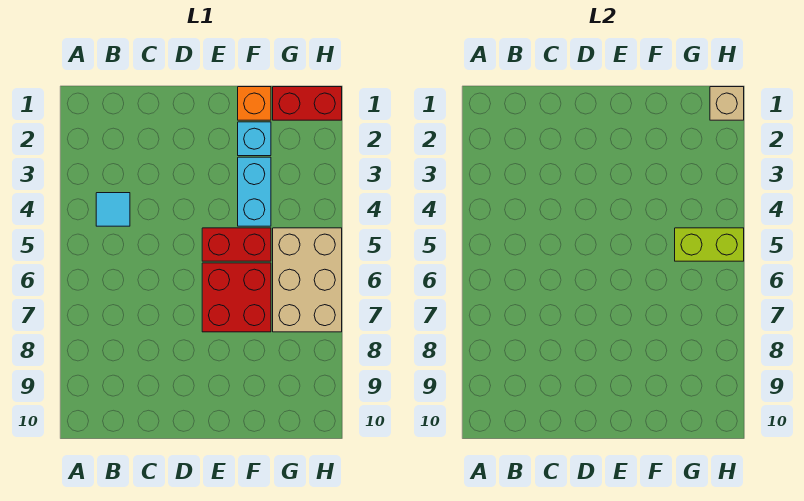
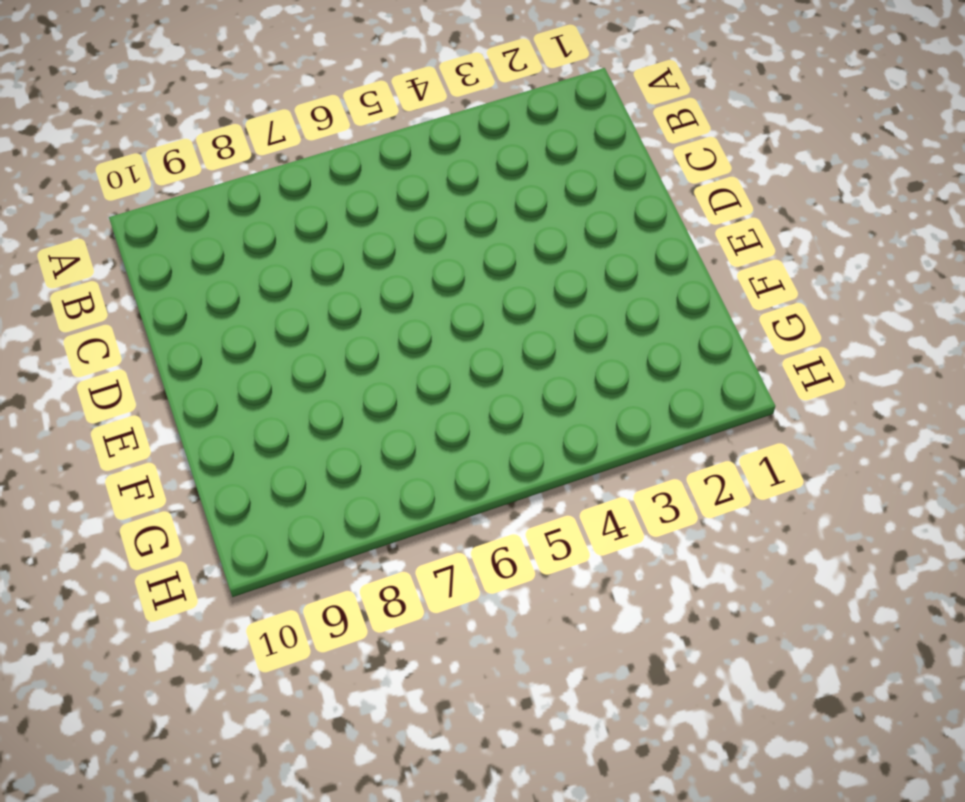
none -> cyan tile B4 level 1
none -> red brick E5:F5 level 1

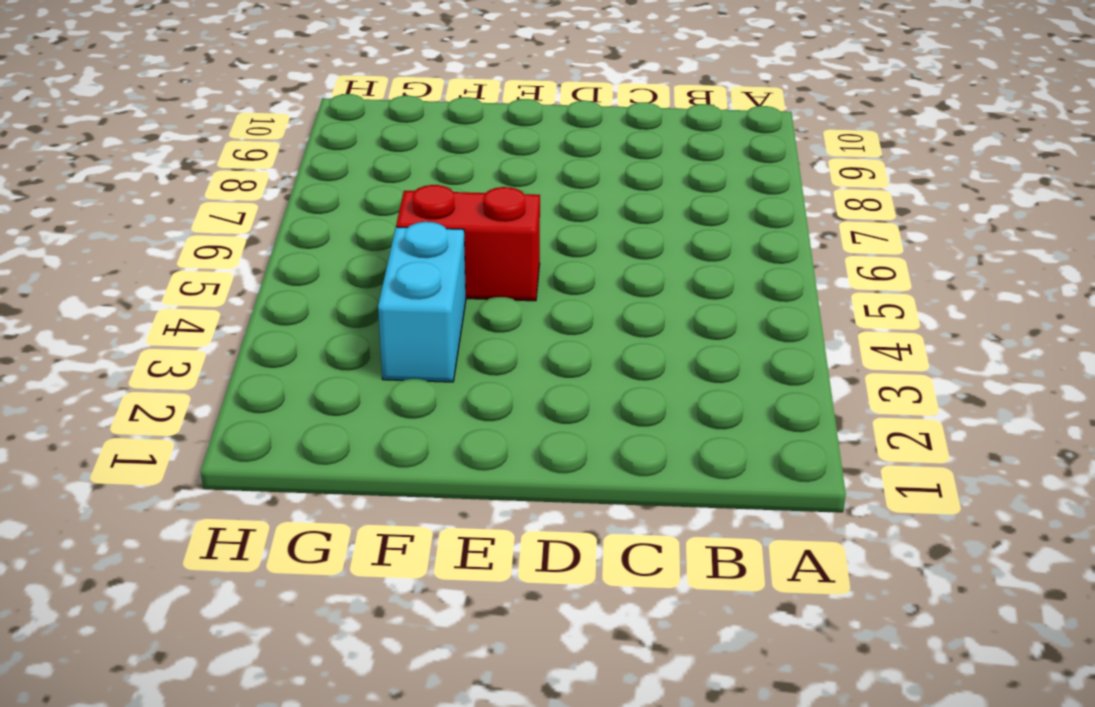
none -> cyan tile B4 level 1
none -> red brick E6:F7 level 1

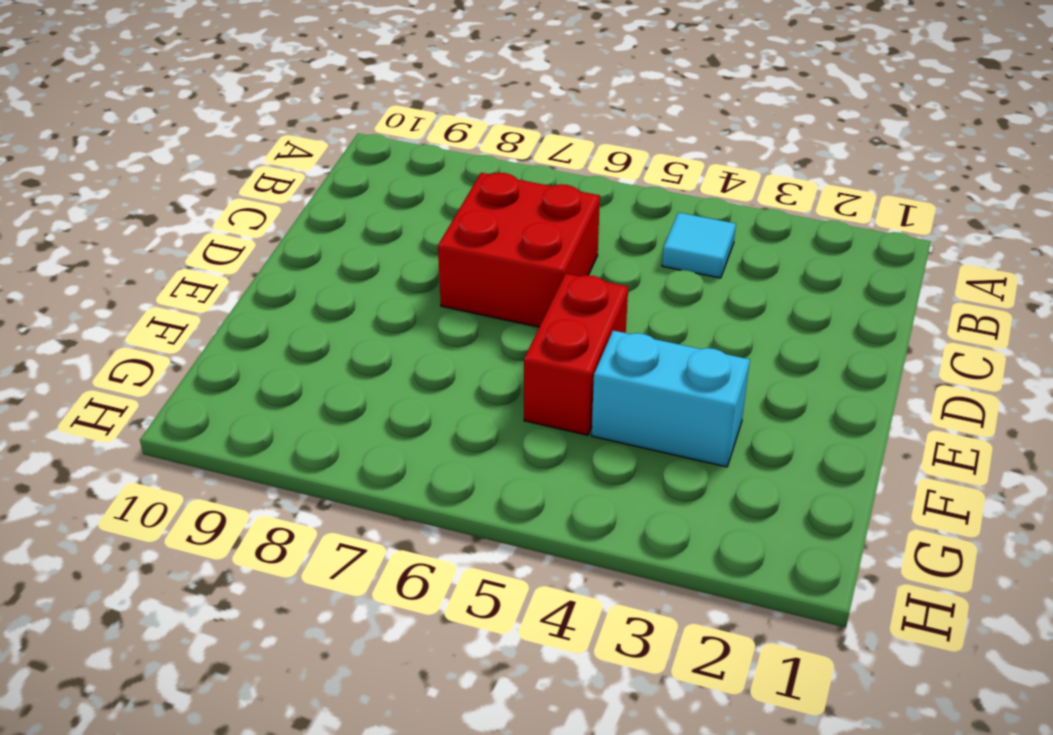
red brick C6:D7 level 1 -> red brick E6:F7 level 1
none -> orange brick F1 level 1
none -> cyan brick F2 level 1

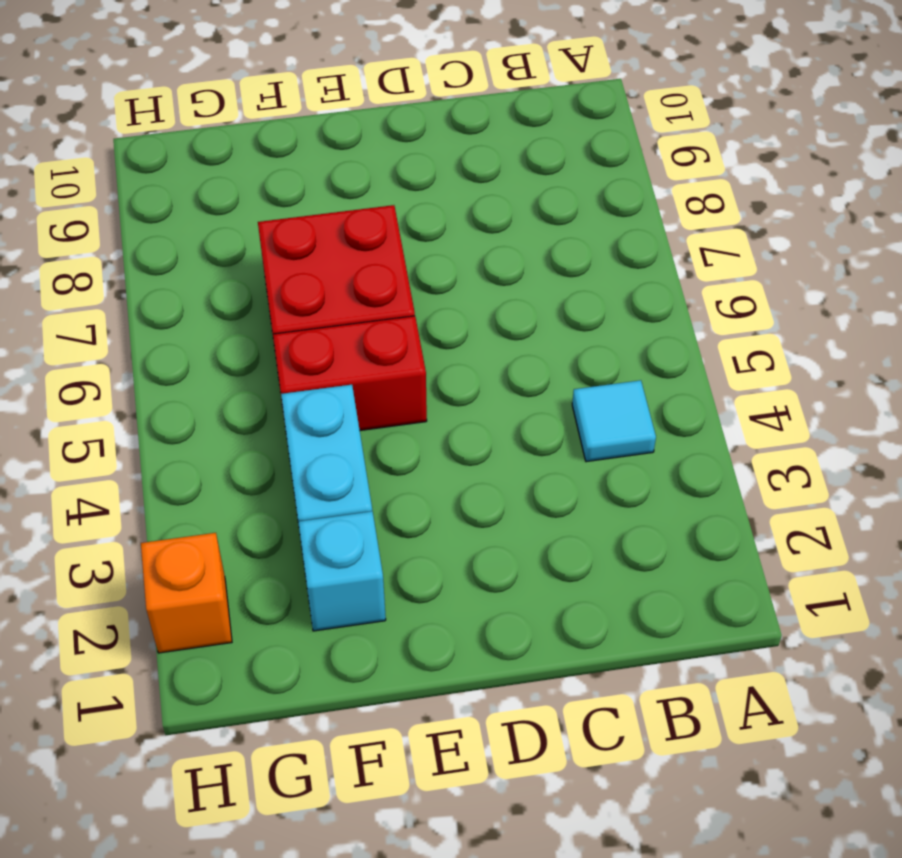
orange brick H2 level 1 -> orange brick F1 level 1
none -> red brick G1:H1 level 1
none -> tan brick G5:H7 level 1

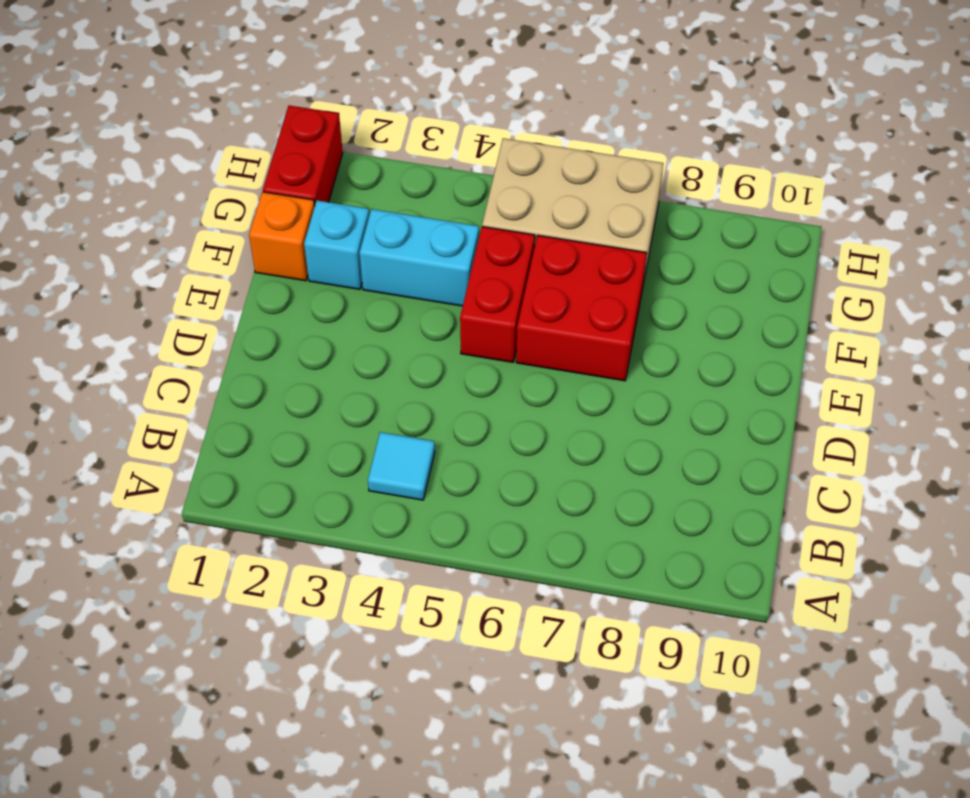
none -> lime brick G5:H5 level 2
none -> tan brick H1 level 2

